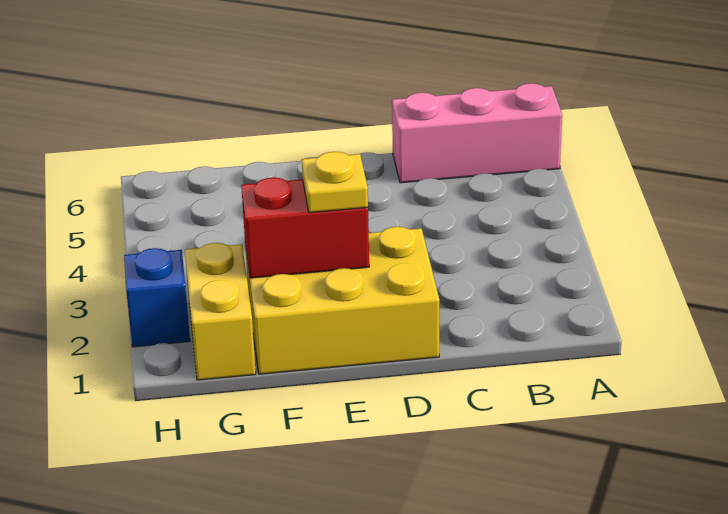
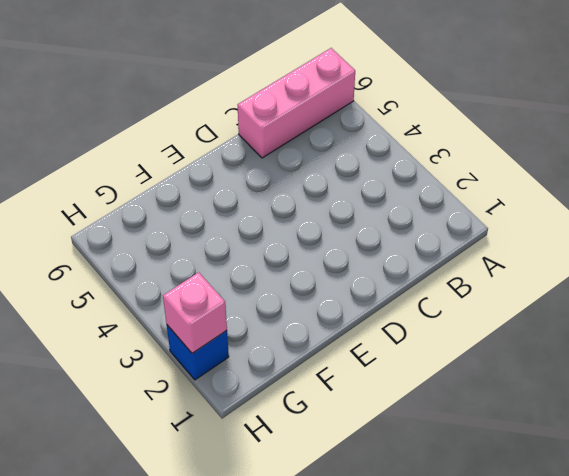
pink brick H2 level 2 -> none
none -> yellow brick D1:F2 level 1
none -> yellow brick G1:G2 level 1

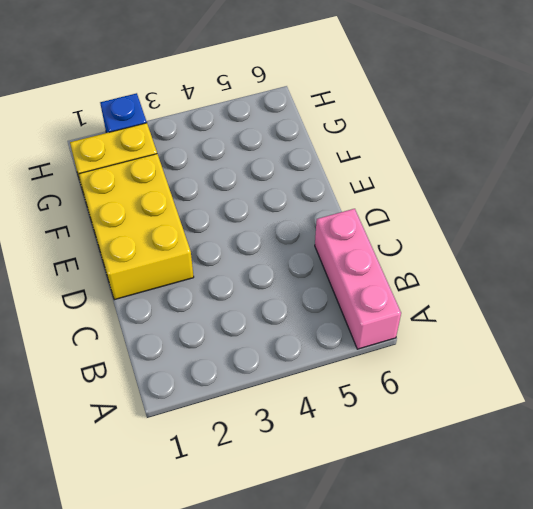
none -> red brick E2:F2 level 2
none -> yellow plate E2 level 3

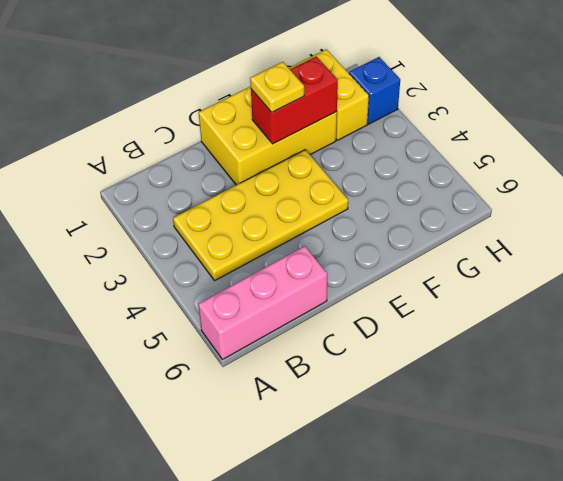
yellow plate B3:E4 level 1 -> none

